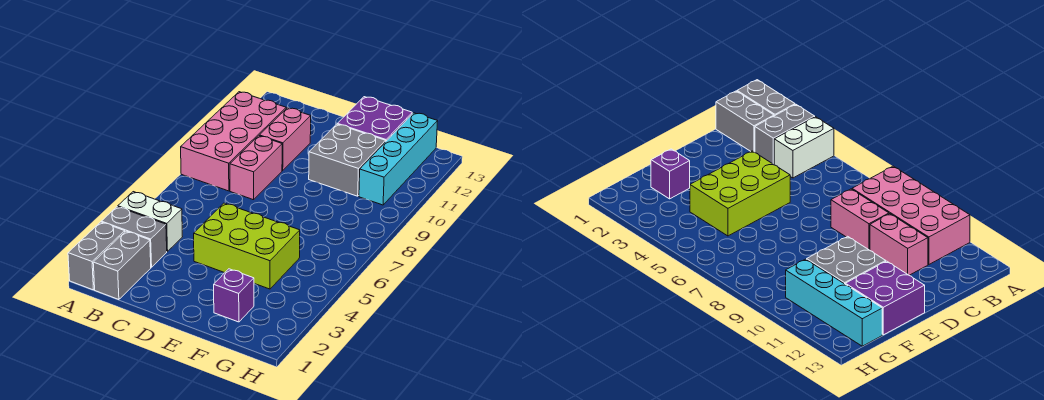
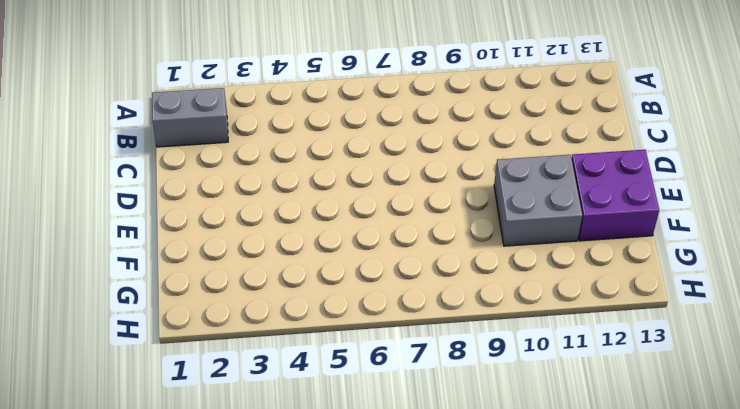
none -> grey brick A1:A2 level 1
none -> grey brick A3:B3 level 1
none -> white brick A4:B4 level 1

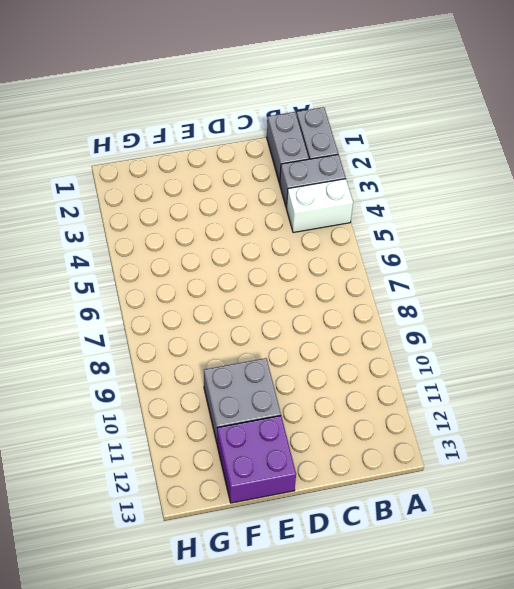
none -> pink brick A8:B11 level 1
none -> pink brick C8:C9 level 1
none -> pink brick C10:C11 level 1

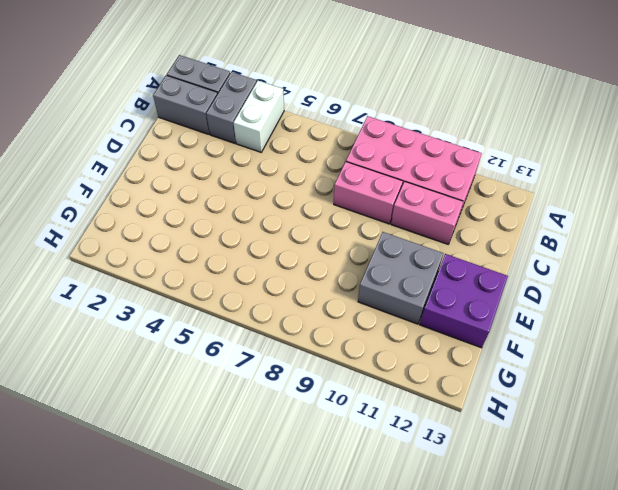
none -> lime brick D4:F5 level 1
none -> purple brick F2 level 1
none -> cyan brick G10:G13 level 1

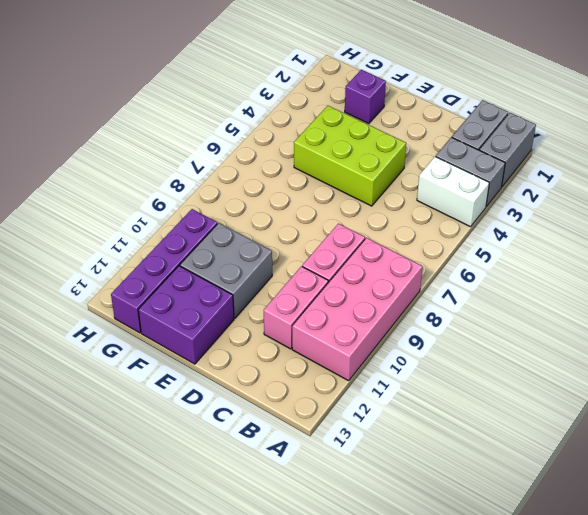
purple brick G10:G13 level 1 -> cyan brick G10:G13 level 1

